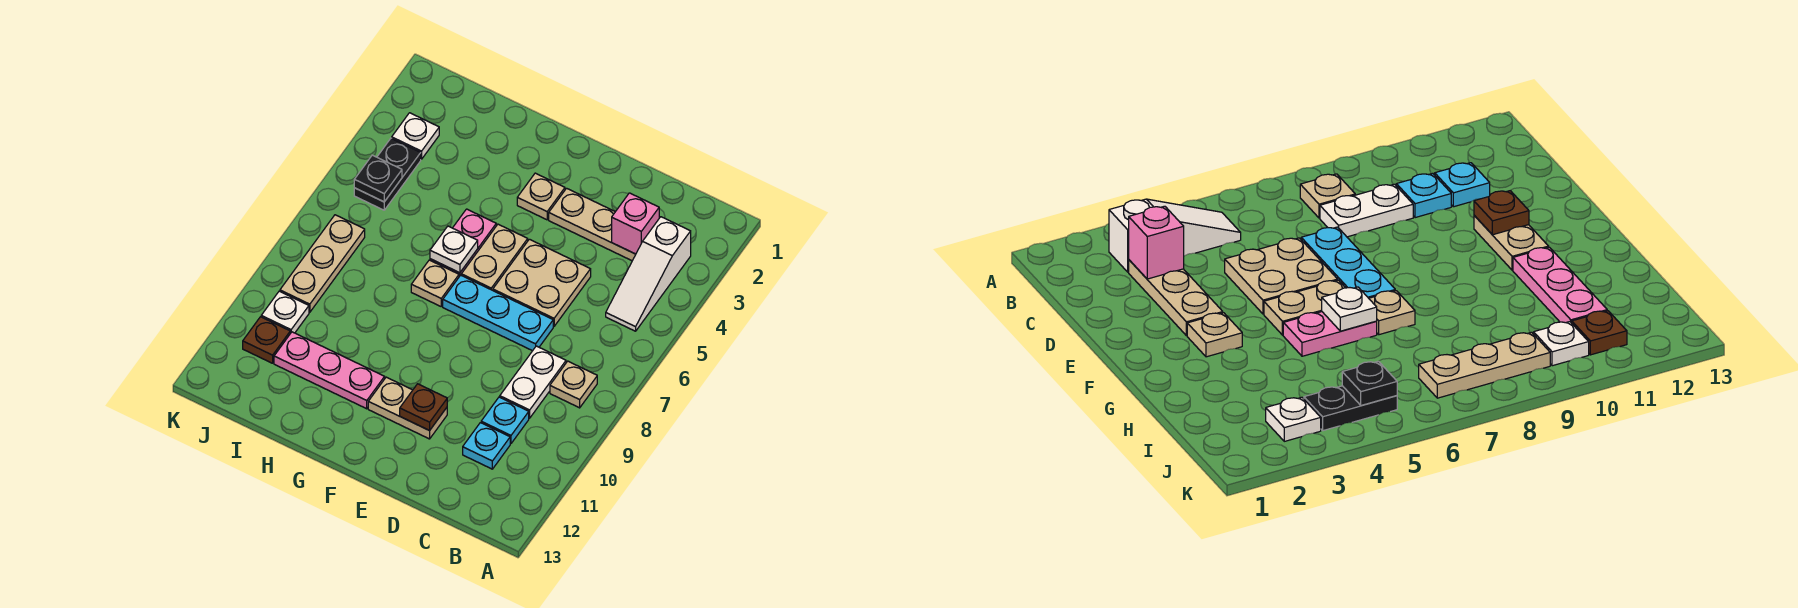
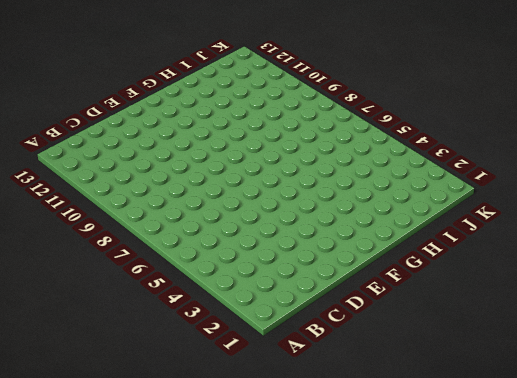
none -> white slope B3:B5 level 1 top 3
none -> tan plate B8 level 1
none -> tan plate C3:E3 level 1

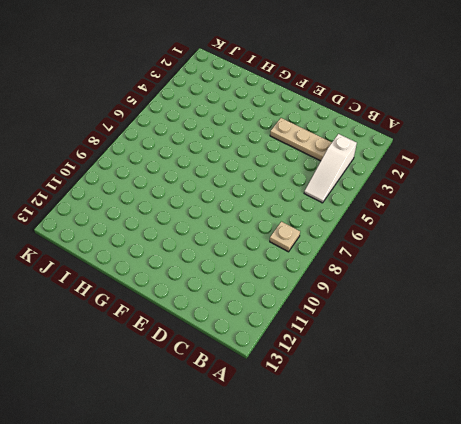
none -> white plate C8:C9 level 1
none -> cyan plate C10 level 1
none -> cyan plate C11 level 1

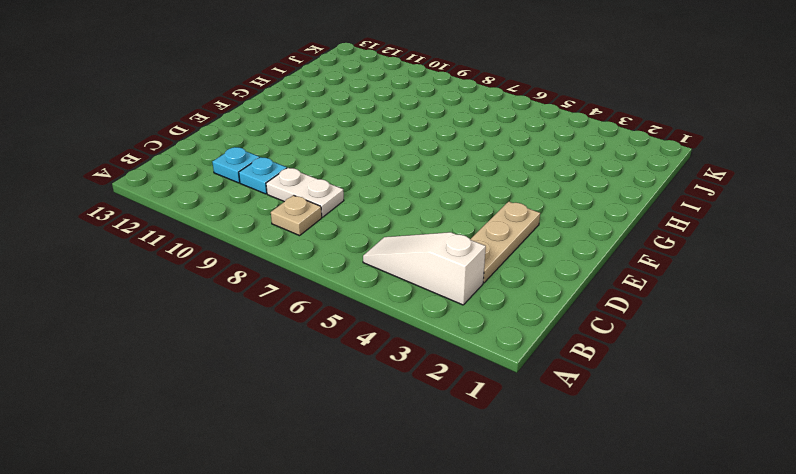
none -> tan plate D5:E6 level 1
none -> cyan plate D7:F7 level 1
none -> tan plate E11:F11 level 1

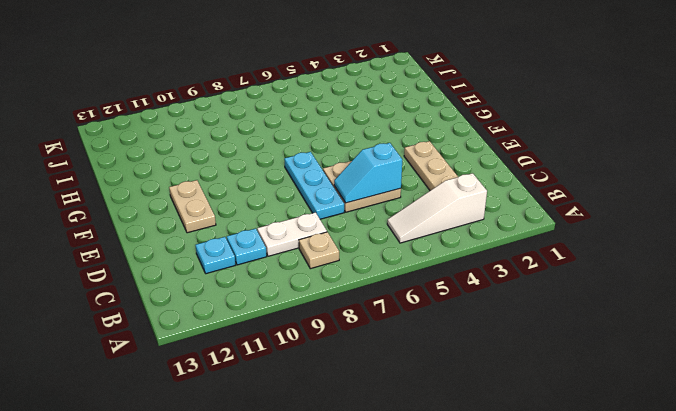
cyan slope D5:D6 level 2 top 5 -> none
none -> tan plate F3 level 1
none -> tan plate F5:F6 level 1
none -> pink plate G5:G6 level 1

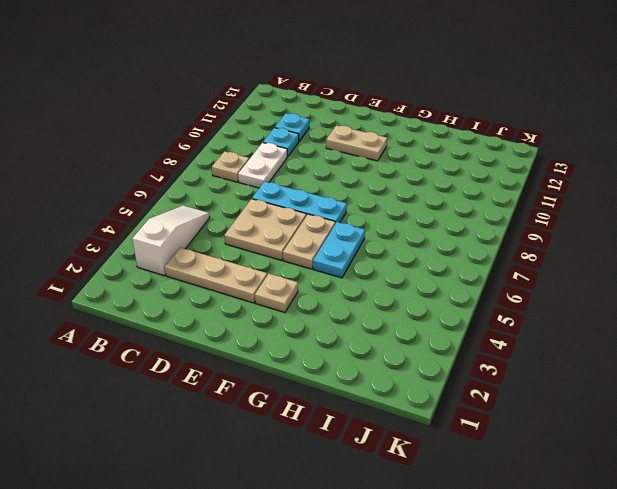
cyan plate G5:G6 level 1 -> pink plate G5:G6 level 1
none -> tan plate G7 level 1
none -> pink plate G11:I11 level 1
none -> white plate J3 level 1

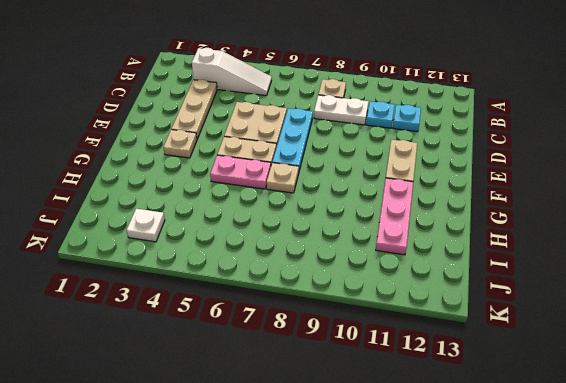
none -> black plate J4:J5 level 1
none -> tan plate J7:J9 level 1
none -> white plate J10 level 1

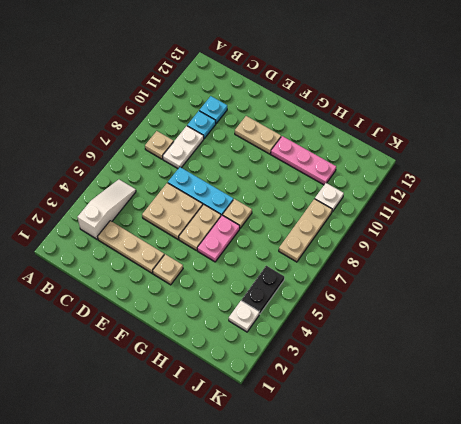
none -> brown plate J11 level 1
none -> pink brick C3 level 2
none -> brown plate E11 level 2

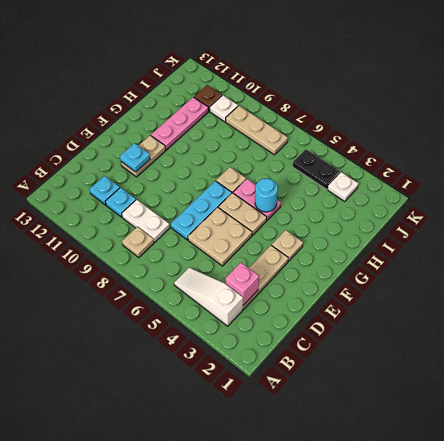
cyan plate E11 level 2 -> brown plate E11 level 2
cyan round brick G5 level 2 -> none
none -> white plate G6 level 2
none -> black plate J5 level 2

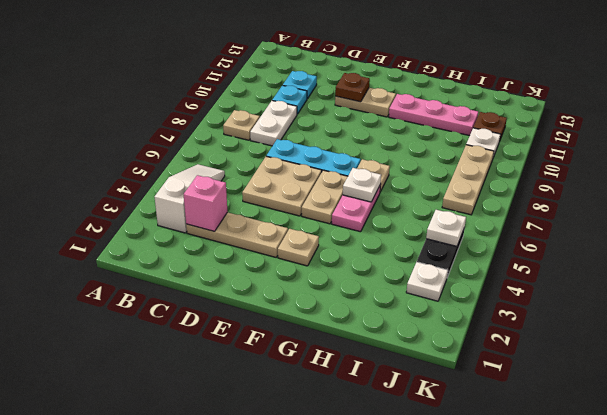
white plate J5 level 2 -> black plate J5 level 2

